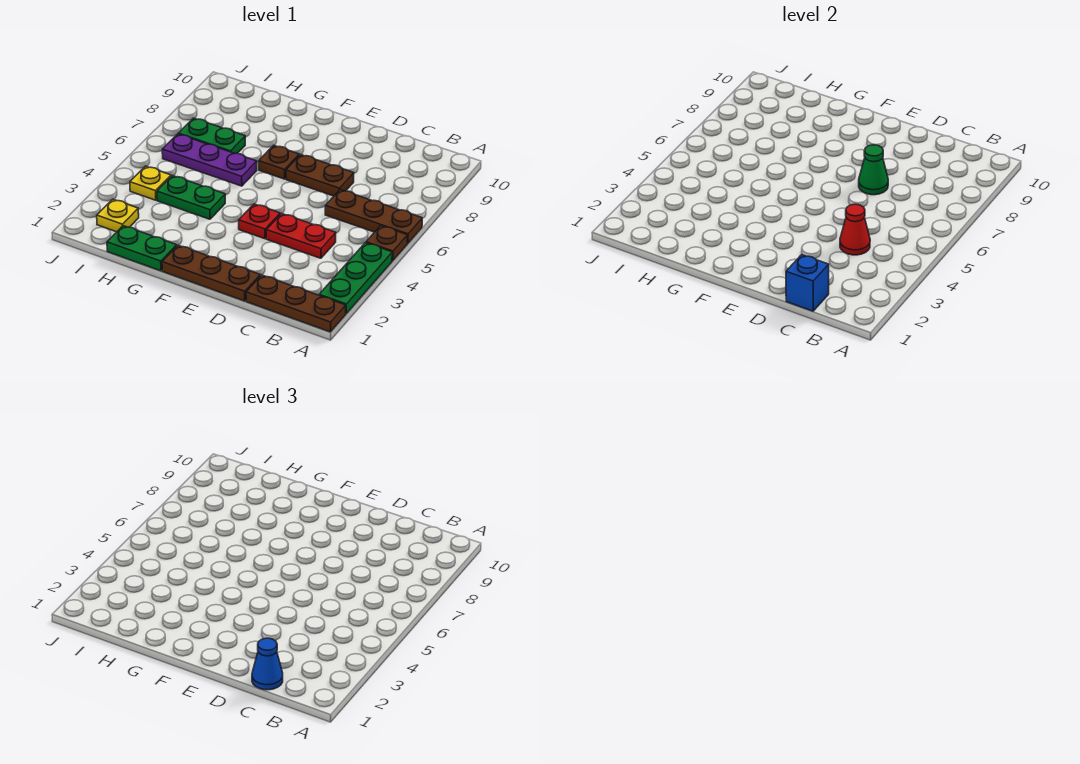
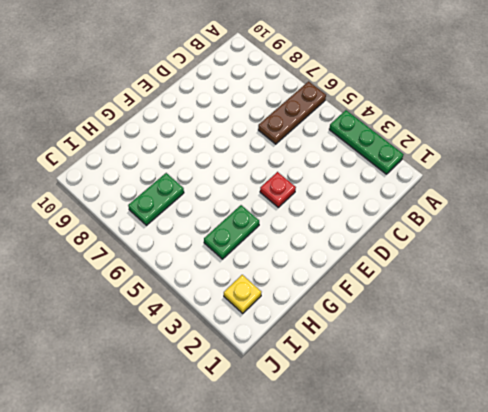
none -> brown plate A1:C1 level 1
none -> brown plate A5 level 1
none -> red plate C4:D4 level 1

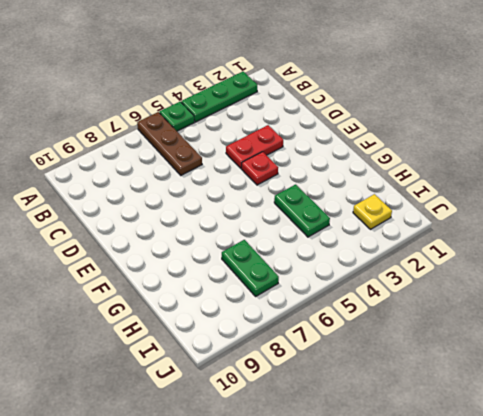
green plate A5 level 1 -> brown plate A5 level 1
red plate D3:D4 level 1 -> red plate C4:D4 level 1
none -> brown plate A1:C1 level 1
none -> brown plate D1:F1 level 1
none -> brown plate D7:E7 level 1

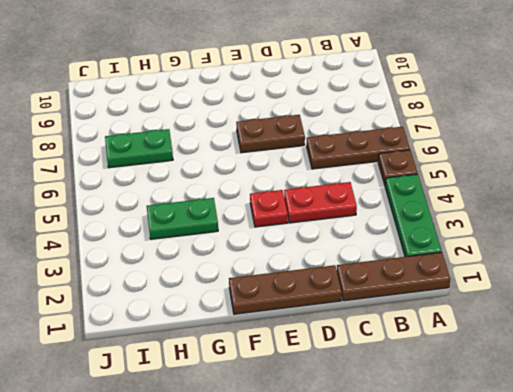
none -> brown plate F7 level 1
none -> green plate G1:H1 level 1
none -> purple plate G6:I6 level 1

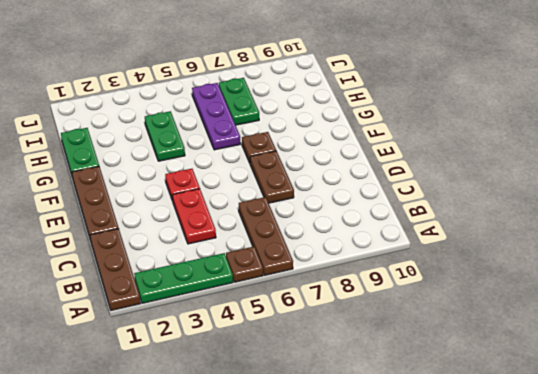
none -> yellow plate I2 level 1
none -> yellow plate I4 level 1
none -> blue brick C1 level 2

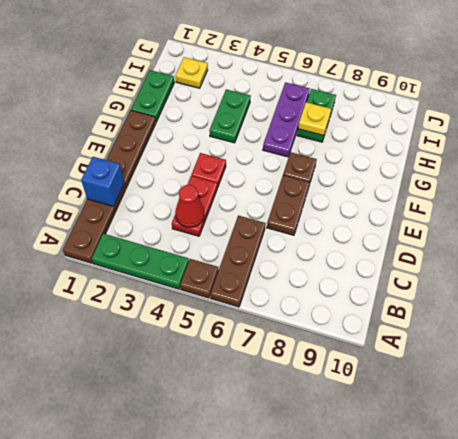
yellow plate H7 level 2 -> yellow plate I4 level 1
none -> green cone D7 level 2
none -> blue cone C1 level 3

